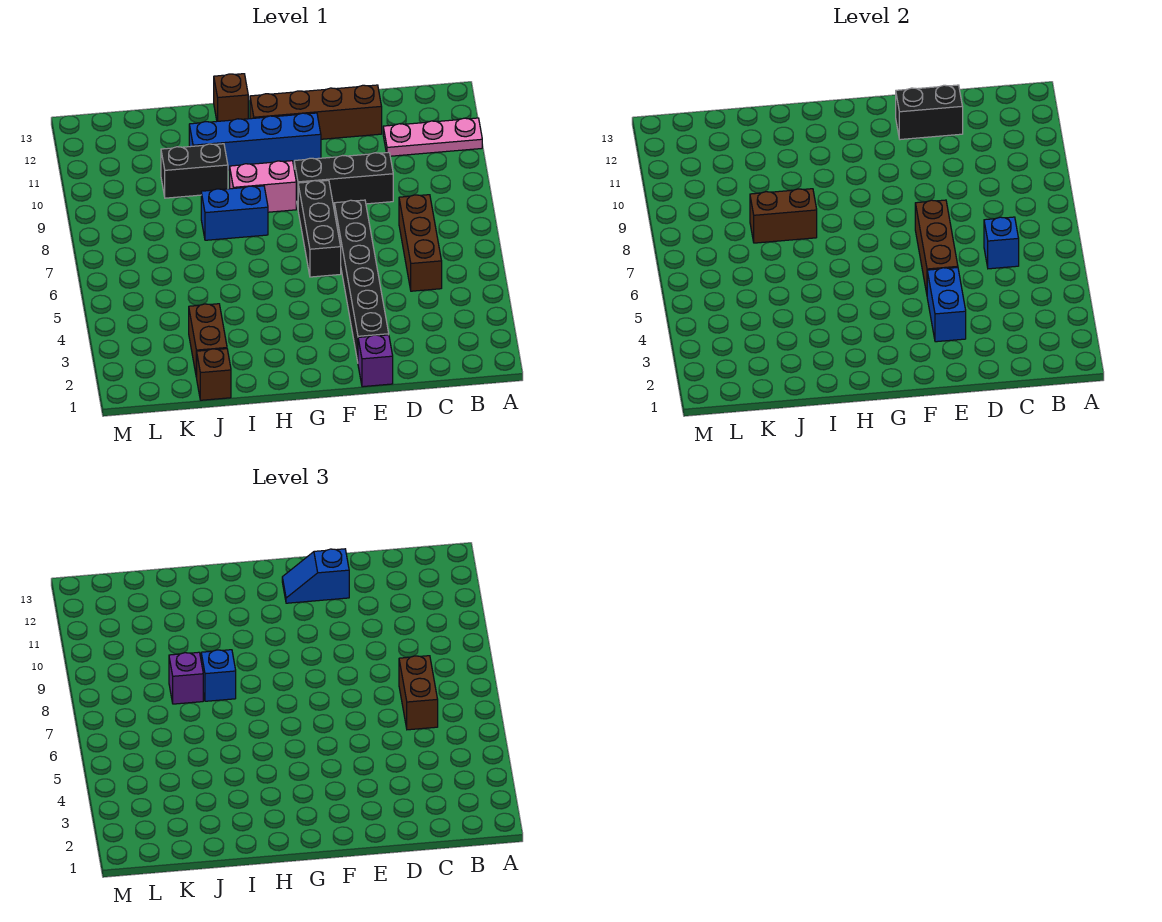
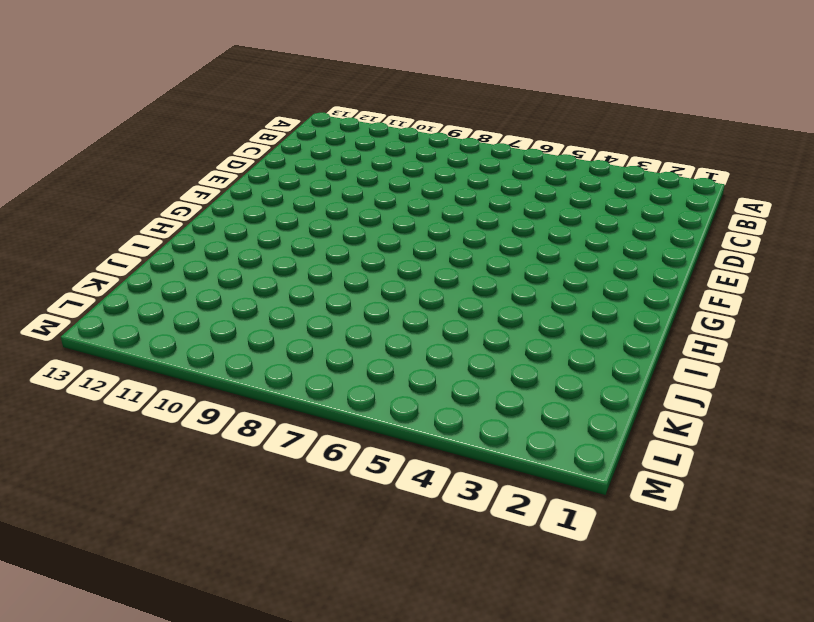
none -> pink plate A11:C11 level 1
none -> brown brick C5:C7 level 1
none -> black brick D9:F9 level 1

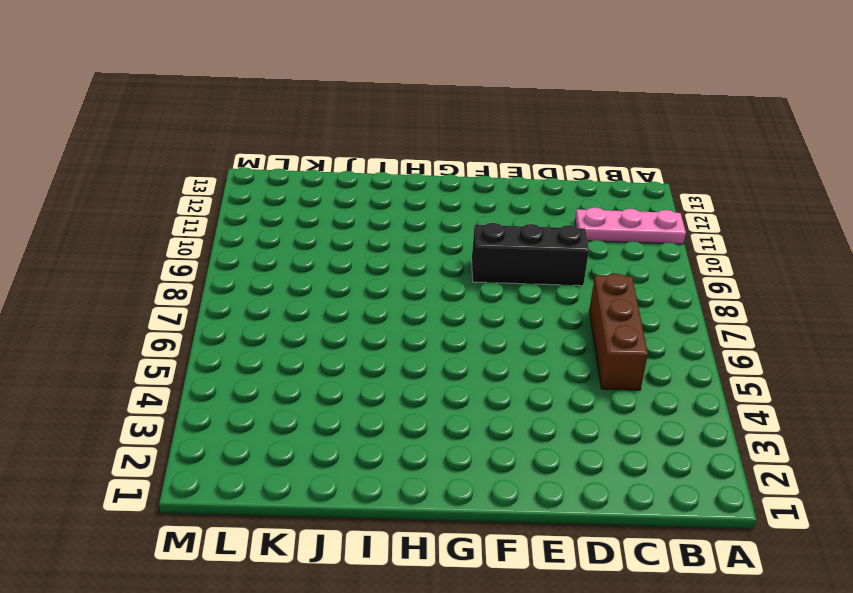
none -> brown brick D12:G12 level 1
none -> purple brick E1 level 1
none -> black brick E2:E7 level 1

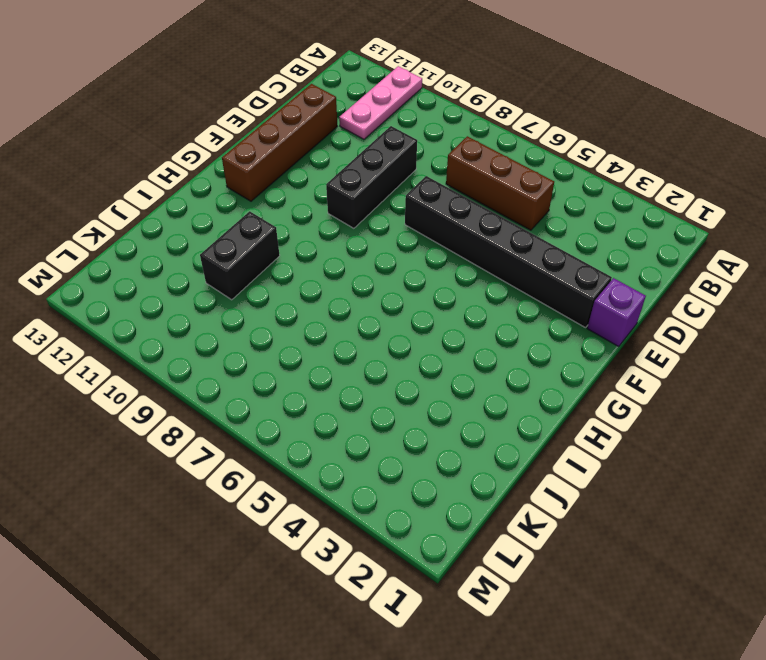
none -> black brick F6:F8 level 1
none -> blue brick F11:I11 level 1
none -> pink brick G9:H9 level 1

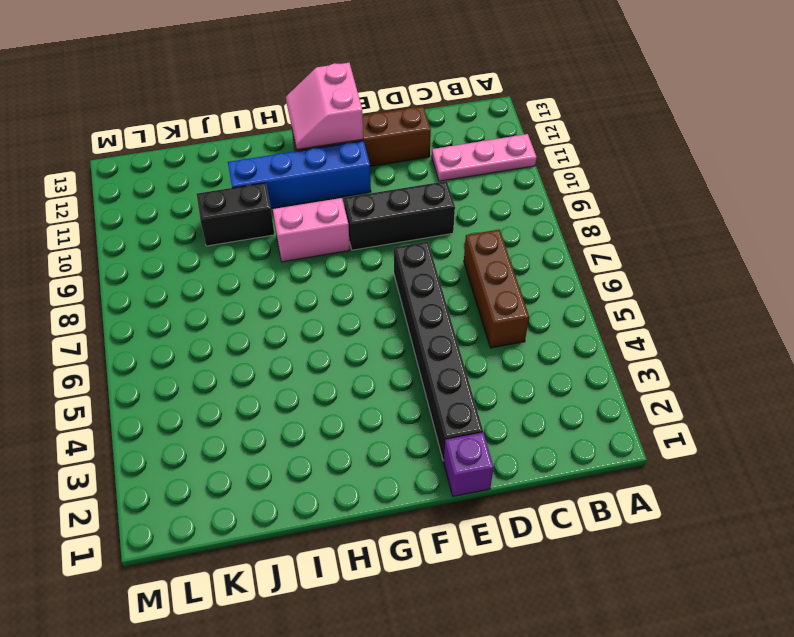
pink slope F12:G13 level 2 top F -> none
none -> black brick F6:F8 level 1
none -> blue brick H8:I8 level 1
none -> brown brick H13 level 1

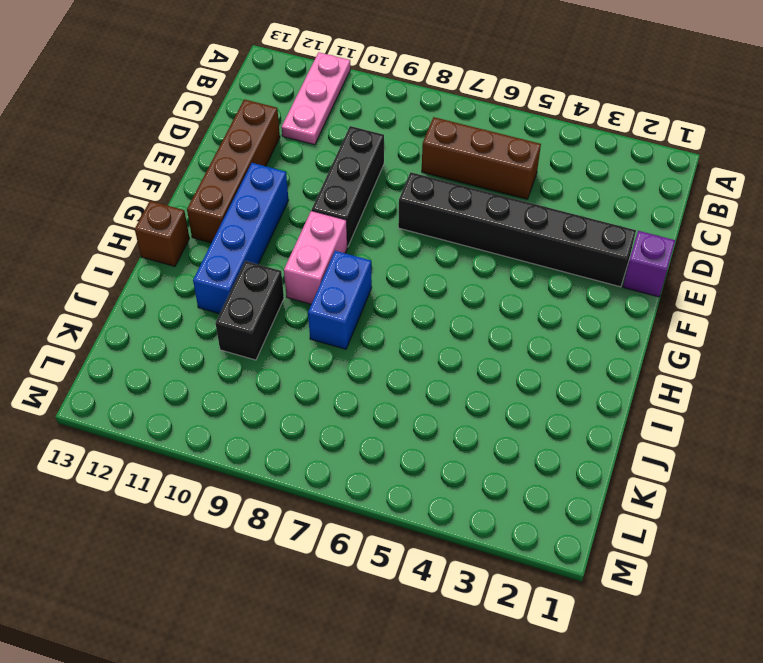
none -> black brick F6:F8 level 1
none -> brown brick J1 level 1
none -> brown brick J2:J3 level 1

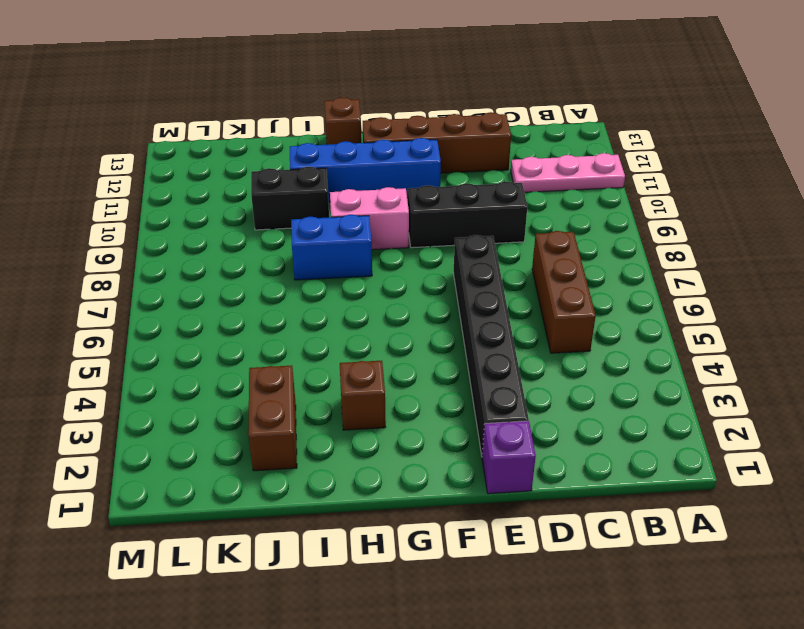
brown brick H3 level 1 -> brown brick J1 level 1
none -> black brick F6:F8 level 1
none -> blue brick C6 level 2
none -> black brick D12:E12 level 2

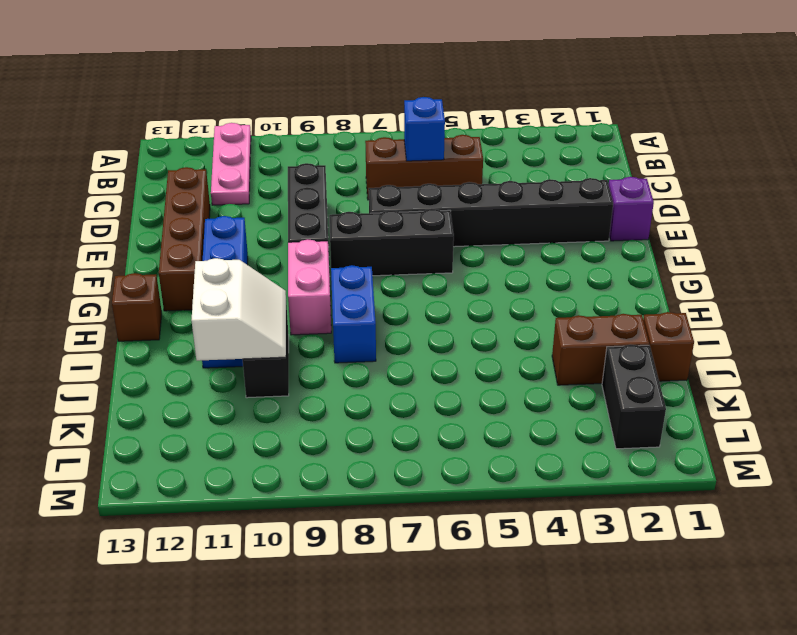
white slope I10:J11 level 2 top 11 -> none
black brick K2:L2 level 1 -> black brick D12:E12 level 2
none -> blue brick E3:E4 level 2
none -> brown brick E5:E7 level 2
none -> brown brick I8:J8 level 2

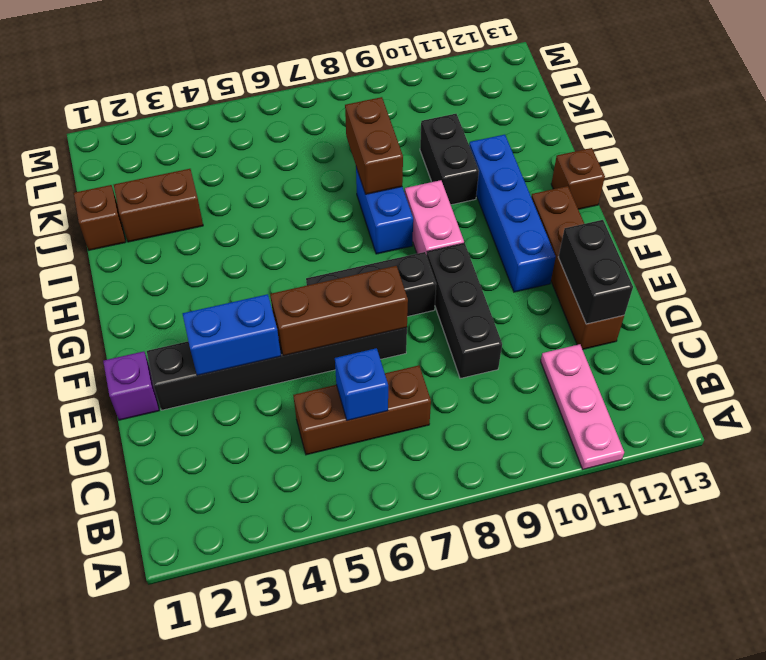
none -> brown brick C6:C7 level 3
none -> blue slope E12:F12 level 3 top E
none -> blue brick I8 level 3

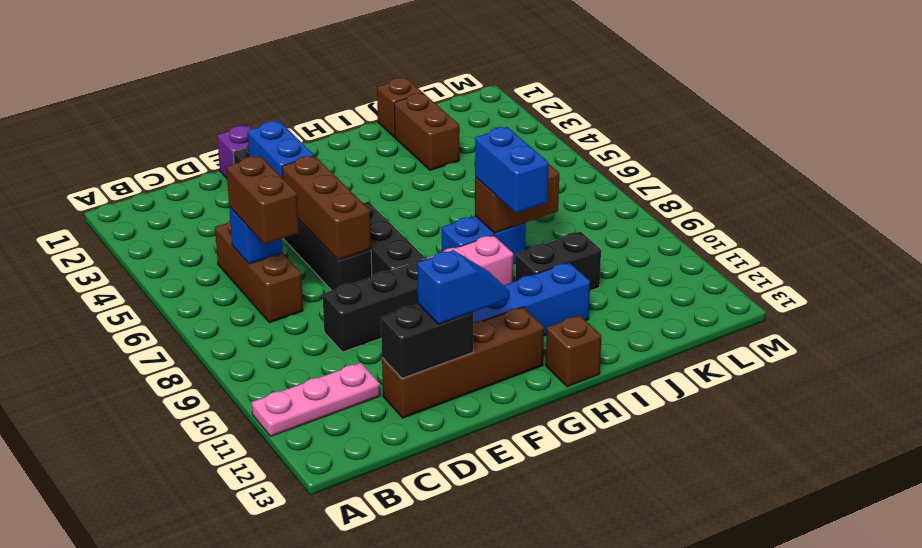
blue brick I8:I9 level 3 -> blue brick I8 level 3
none -> purple brick J8 level 3

